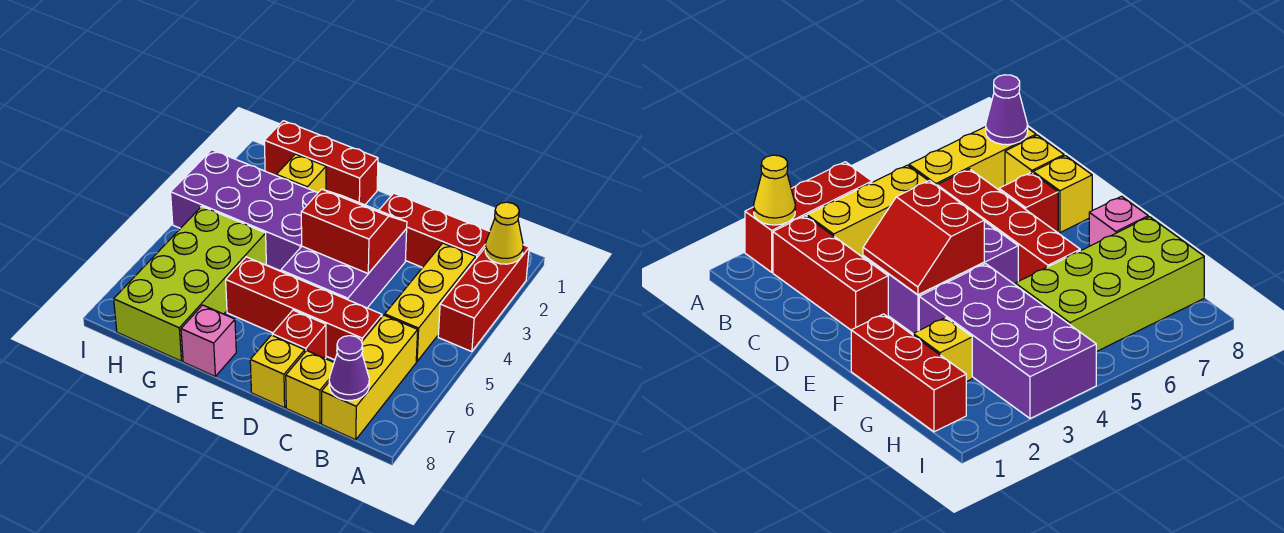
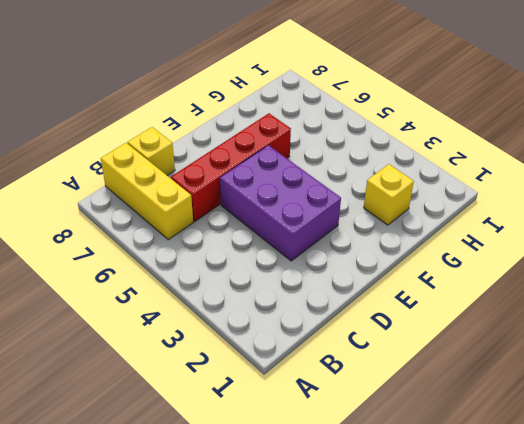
none -> red brick A2:A4 level 1
none -> red brick B2:D2 level 1
none -> yellow brick B3:B5 level 1

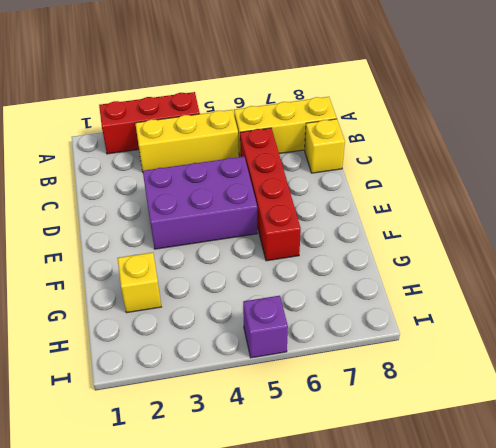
purple brick I5 level 1 -> none
none -> red brick B2:D2 level 1
none -> red brick D7 level 1
none -> yellow brick D8 level 1

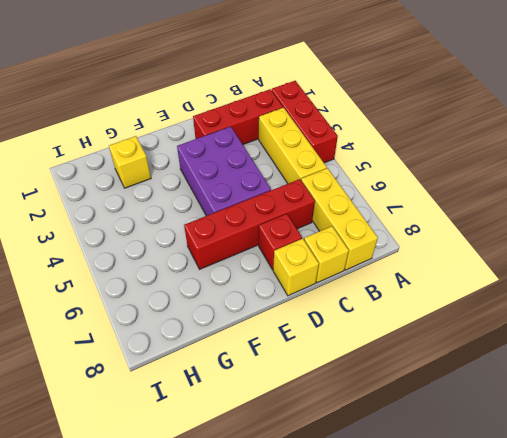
none -> red brick F1:H1 level 1
none -> purple brick F3:I4 level 1
none -> pink brick F8 level 1

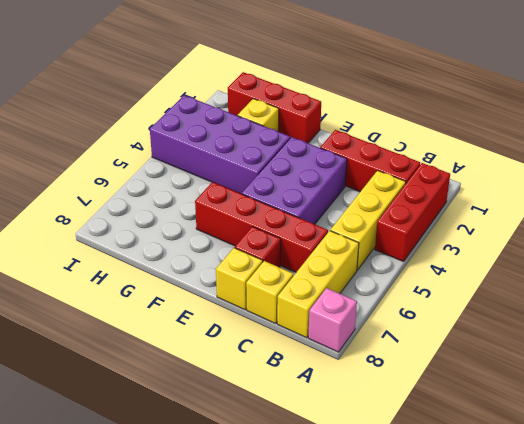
pink brick A8 level 1 -> pink brick F8 level 1
none -> lime brick G5:H8 level 1
none -> yellow cone A2 level 2
none -> purple cone B8 level 2

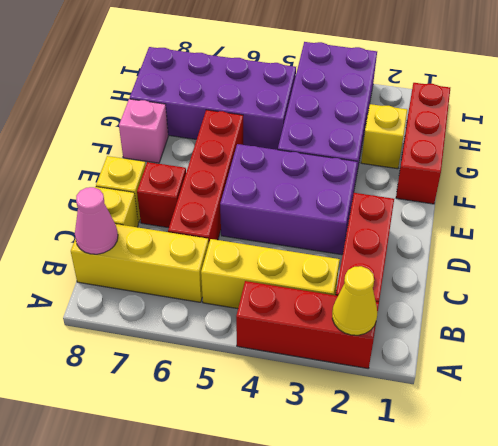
pink cone B8 level 2 -> purple cone B8 level 2
purple brick G5:H8 level 1 -> lime brick G5:H8 level 1
none -> red slope D3:E4 level 2 top 4

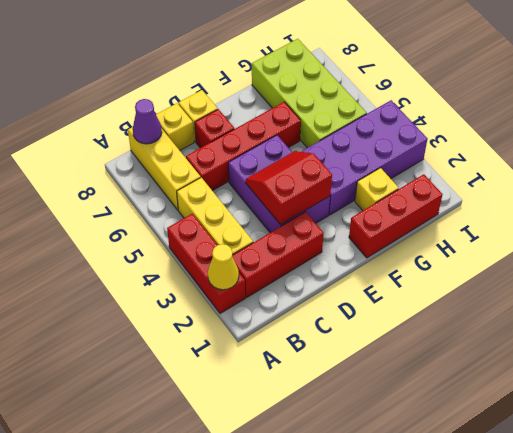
red slope D3:E4 level 2 top 3 -> red slope D3:E4 level 2 top 4
none -> pink brick F8 level 1

